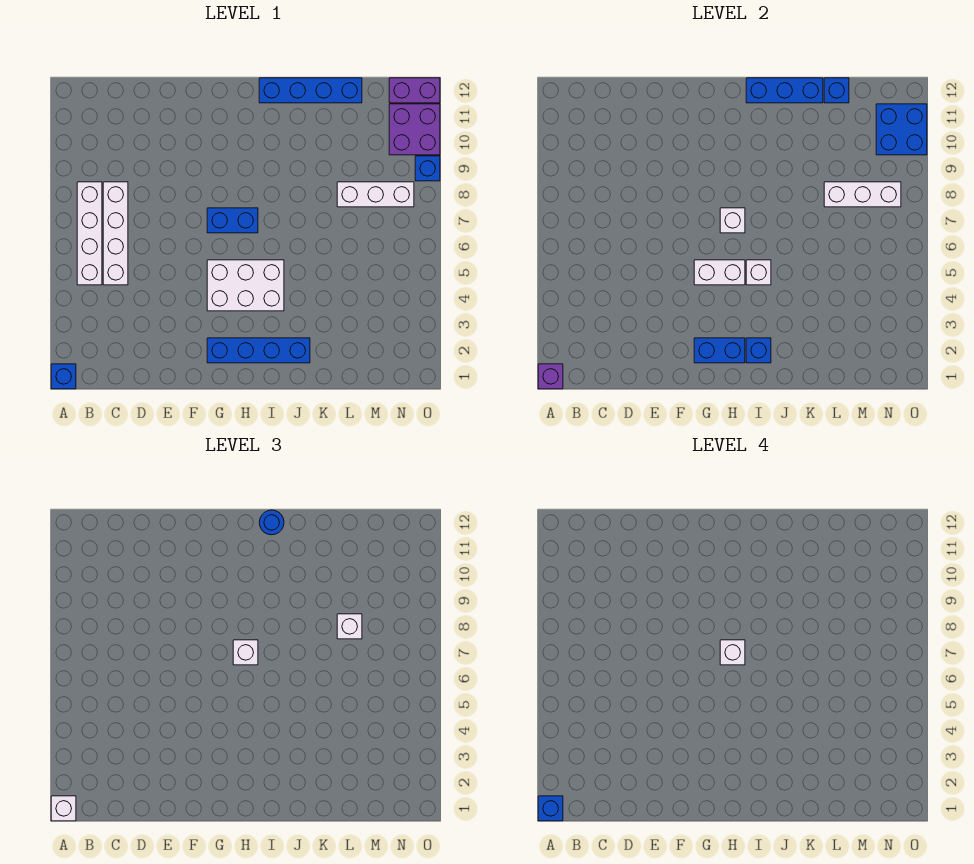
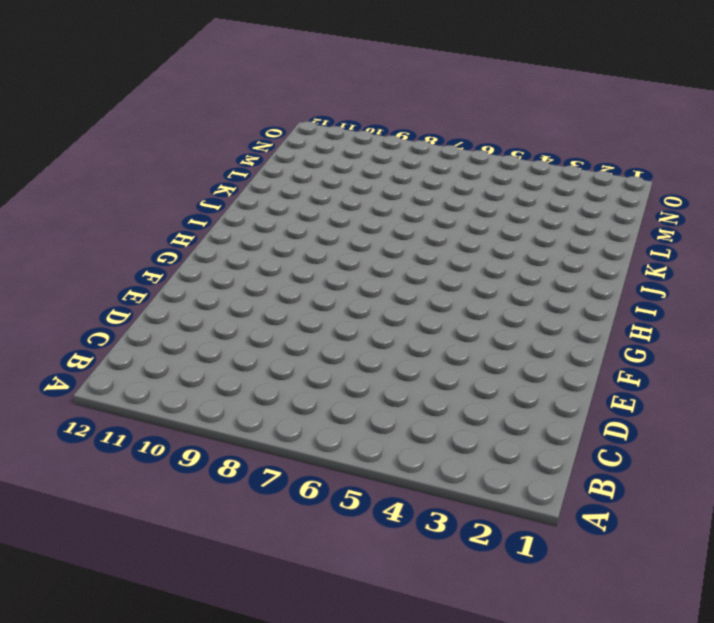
none -> blue brick A1 level 1
none -> white brick B5:B8 level 1
none -> white brick C5:C8 level 1

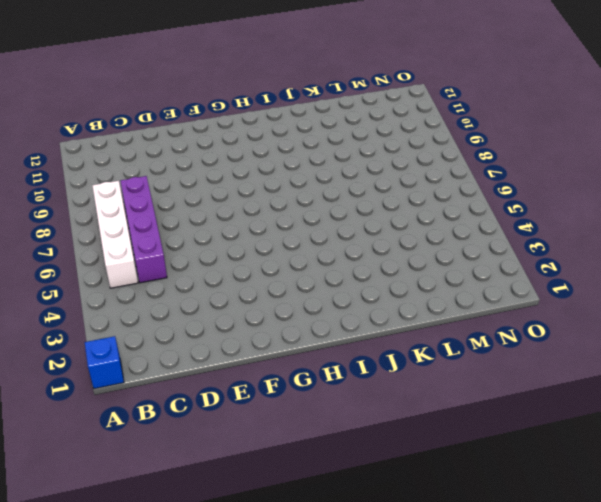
purple brick C5:C8 level 1 -> white brick C5:C8 level 1
none -> blue brick G2:J2 level 1
none -> white brick G4:I5 level 1
none -> blue brick G7:H7 level 1

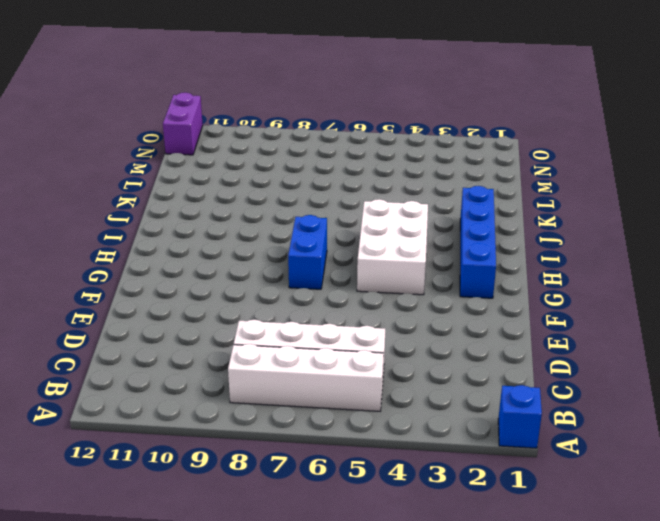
none -> blue brick I12:L12 level 1
none -> white brick L8:N8 level 1
none -> purple brick N10:O11 level 1

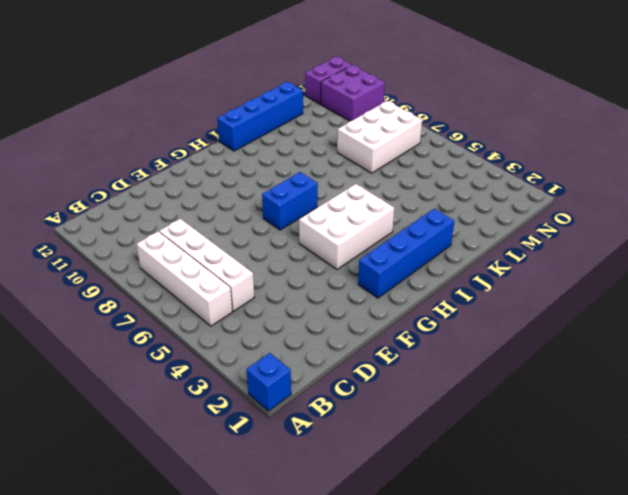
white brick L7:N8 level 1 -> white brick L8:N8 level 1
none -> blue brick O9 level 1
none -> purple brick A1 level 2
none -> blue brick G2:H2 level 2

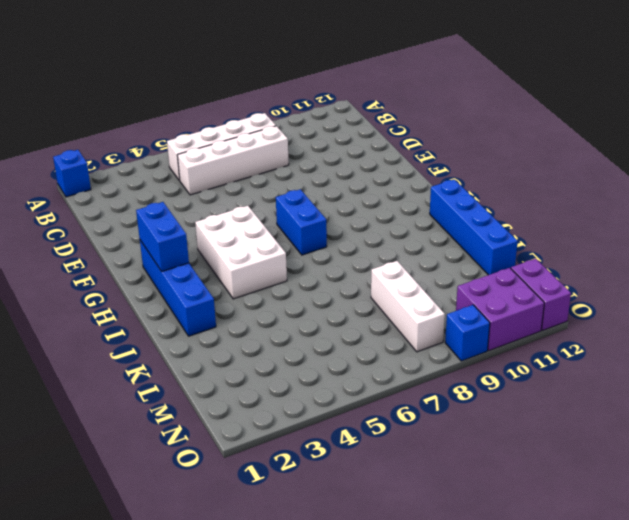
none -> purple brick A1 level 2
none -> white brick G5:H5 level 2
none -> white brick H7 level 2

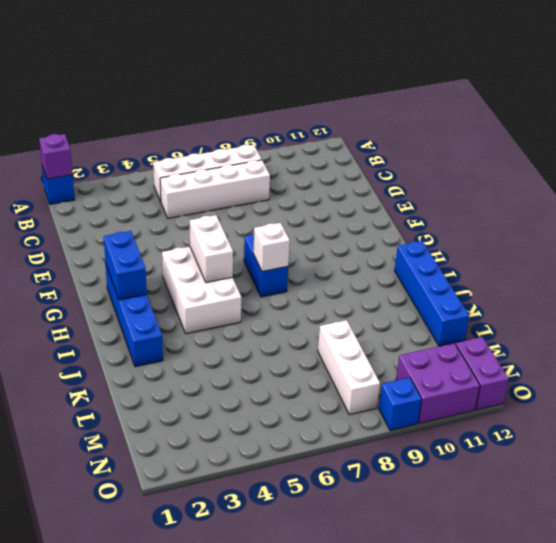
none -> blue brick I2 level 2
none -> white brick I5 level 2
none -> blue brick I12:K12 level 2

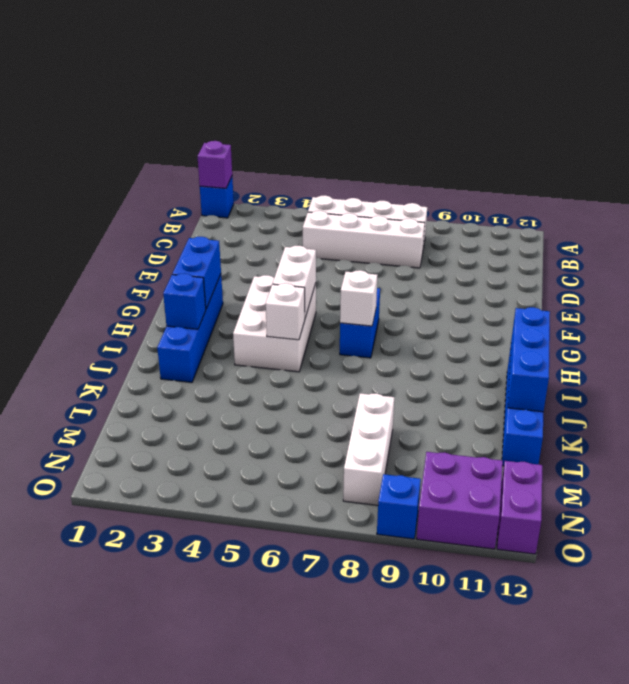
none -> white brick L8:N8 level 2
none -> blue brick L12 level 2
none -> blue brick N10:O11 level 2

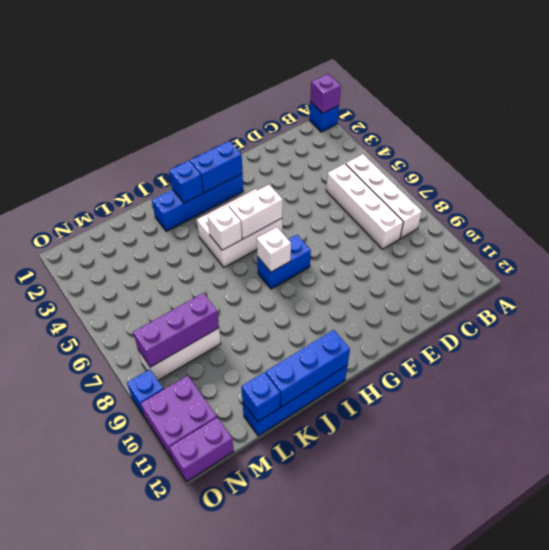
purple brick L8:N8 level 2 -> white brick L8:N8 level 2
none -> blue brick N10:O11 level 2
none -> white brick A1 level 3
none -> white brick H7 level 3

